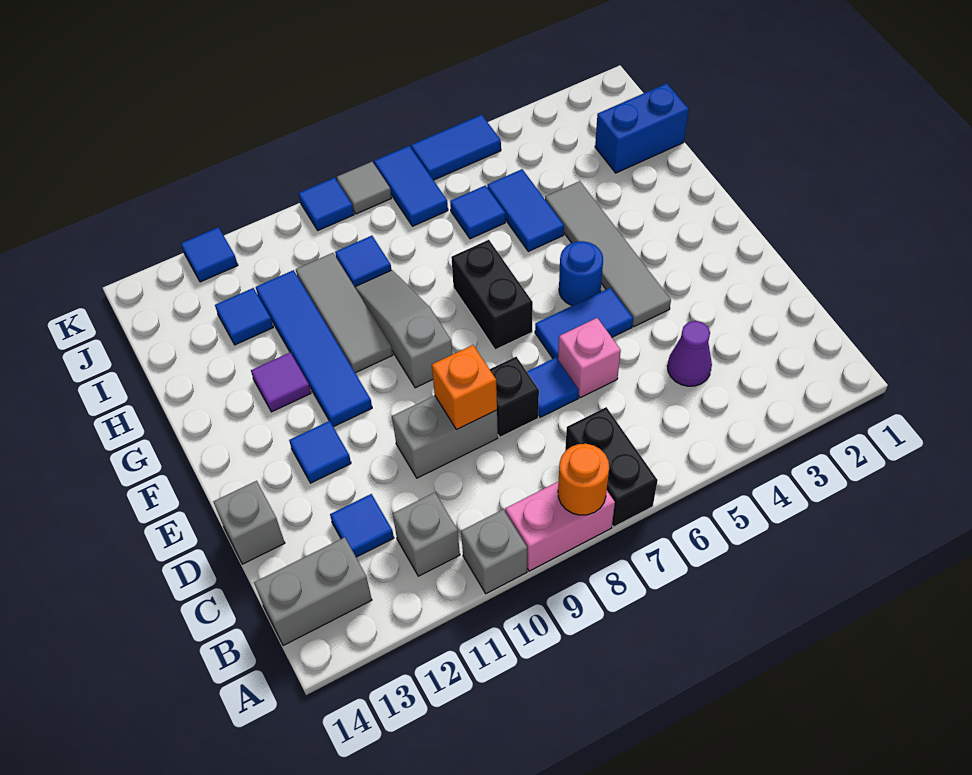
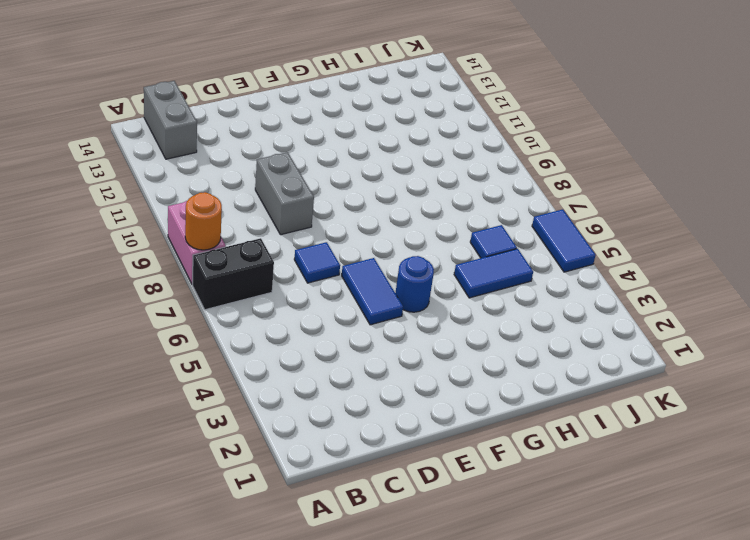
none -> grey brick A10 level 1
none -> grey brick B11 level 1
none -> purple cone C4 level 1
none -> blue tile C12 level 1

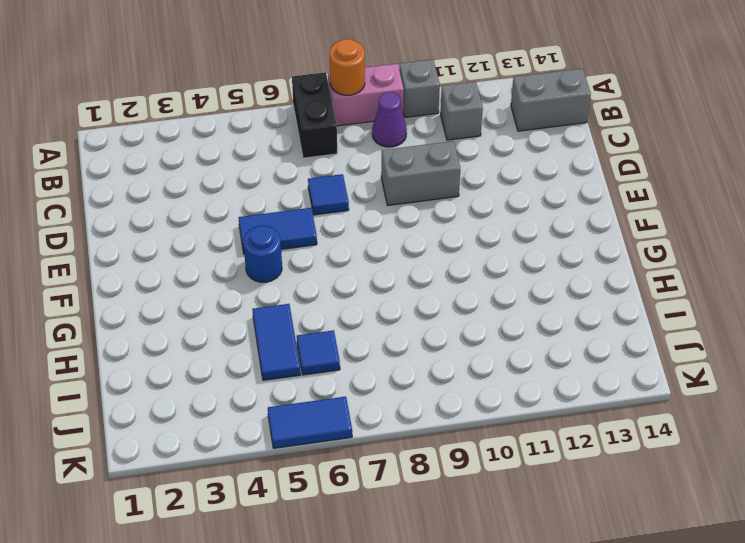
purple cone B9 level 1 -> purple cone C4 level 1
none -> blue tile C12 level 1
none -> pink brick D6 level 1
none -> black brick D8 level 1
none -> grey brick D14 level 1

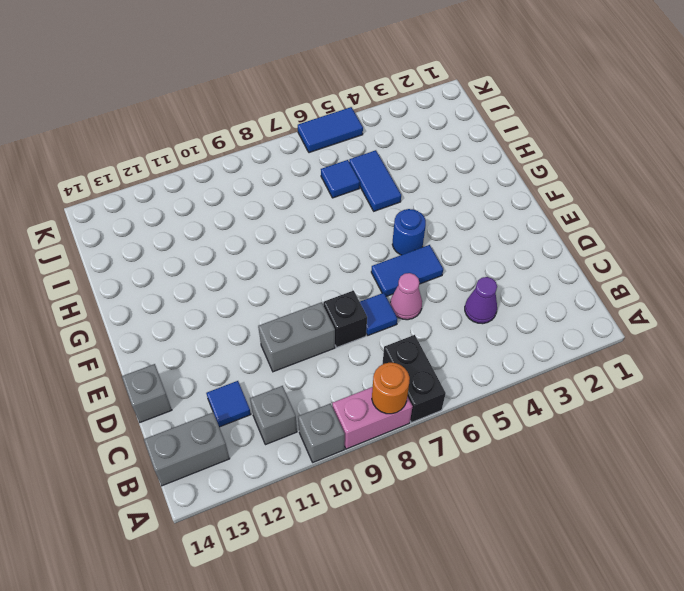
pink cone D6 level 1 -> pink brick D6 level 1
none -> grey tile E4:H4 level 1
none -> blue tile E12 level 1
none -> black brick F7:G7 level 1
none -> grey slope F9:H9 level 1 top F

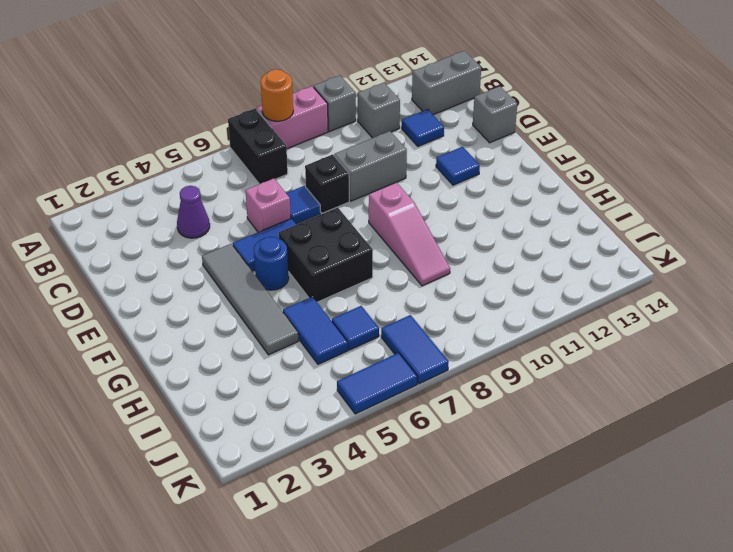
black brick F6:G7 level 1 -> black brick F7:G7 level 1
pink slope F9:H9 level 1 top F -> grey slope F9:H9 level 1 top F
none -> blue tile F11:I11 level 1
none -> grey tile G10:I10 level 1
none -> purple tile G12 level 1
none -> blue brick I1:I2 level 1

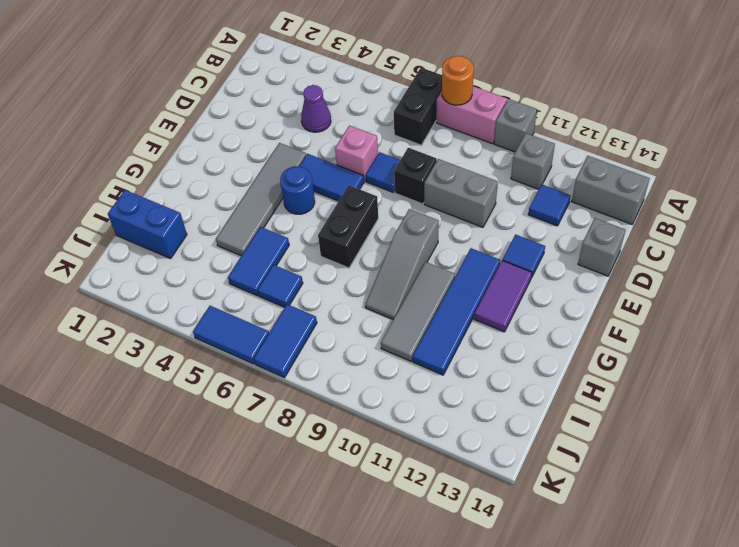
purple tile F12:G12 level 1 -> purple tile G12 level 1
none -> blue tile I9 level 1
none -> blue tile I12 level 1
none -> grey tile K8 level 1
none -> blue tile K9 level 1

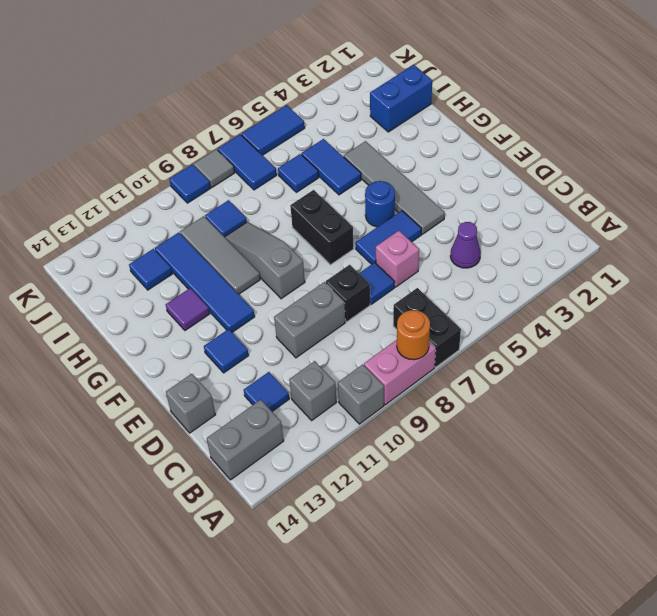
none -> blue tile K12 level 1
none -> orange brick D9 level 2

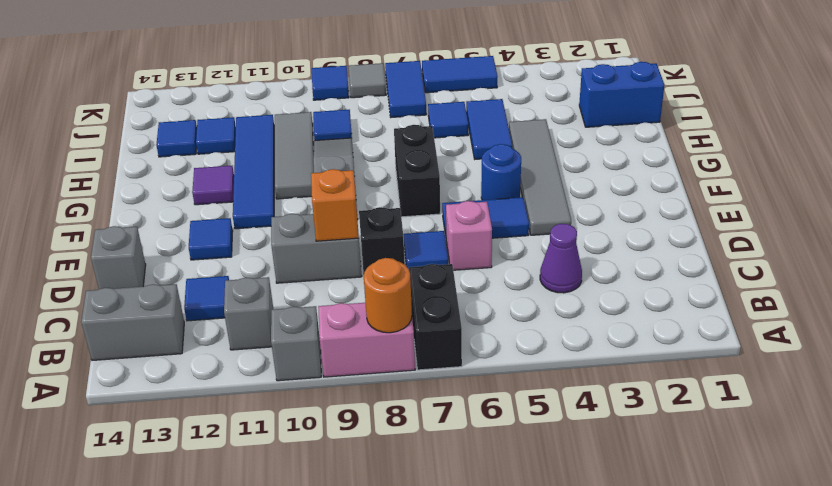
blue tile I13 level 1 -> blue tile K12 level 1

